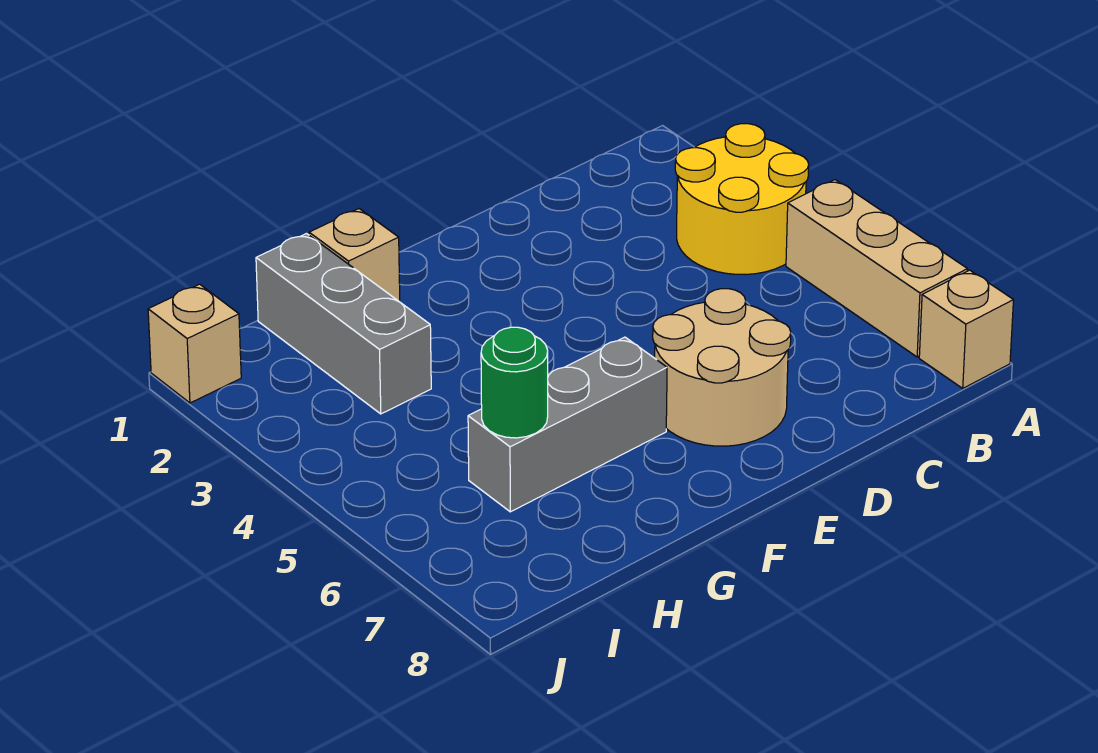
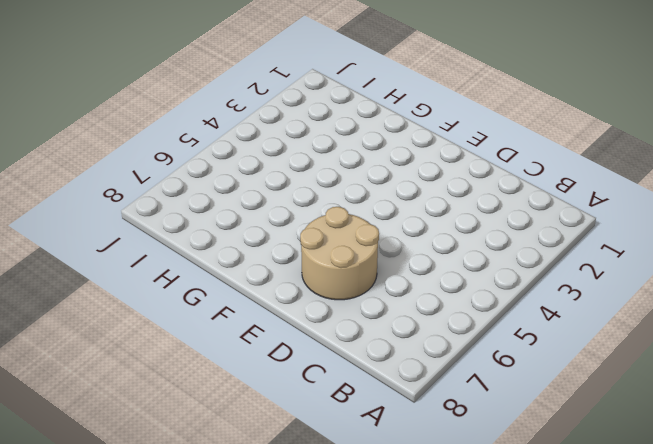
none -> yellow round brick A3:B4 level 1
none -> tan brick A5:A7 level 1

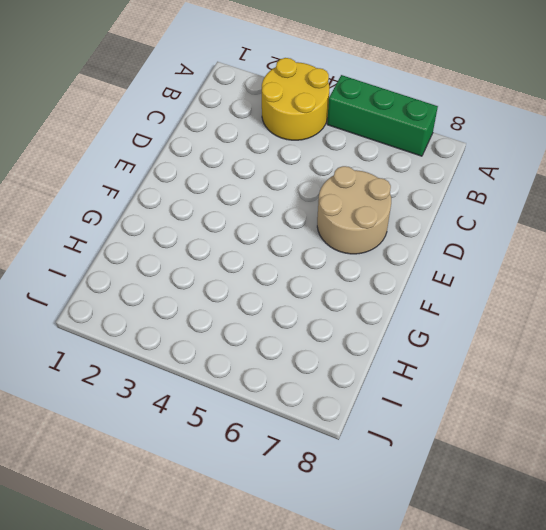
green brick A5:A7 level 1 -> tan brick A5:A7 level 1
none -> tan brick A8 level 1
none -> grey brick F6:H6 level 1

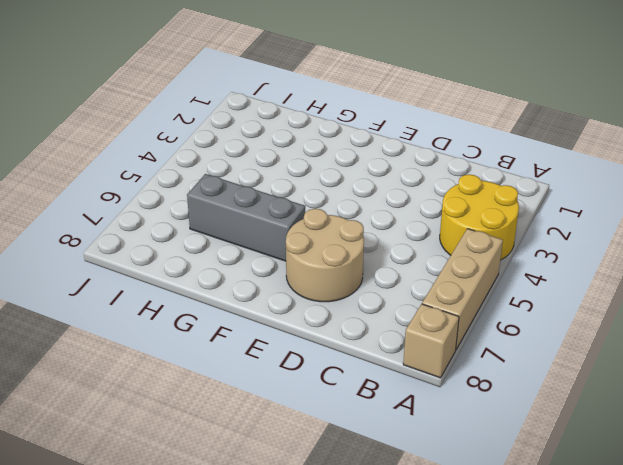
none -> tan brick G1 level 1
none -> grey brick H1:H3 level 1

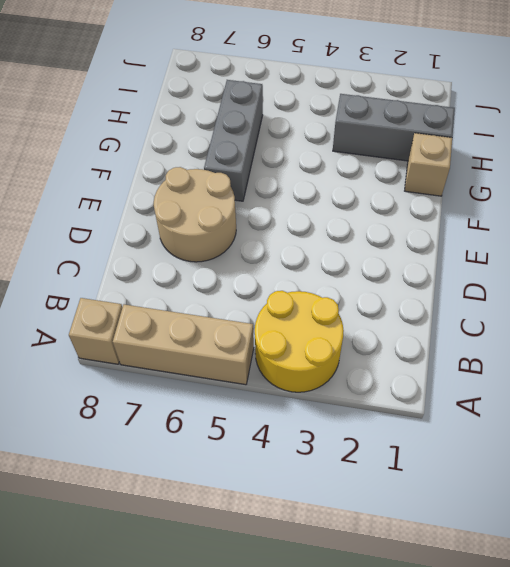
none -> tan brick J1 level 1
none -> green round brick H6 level 2

